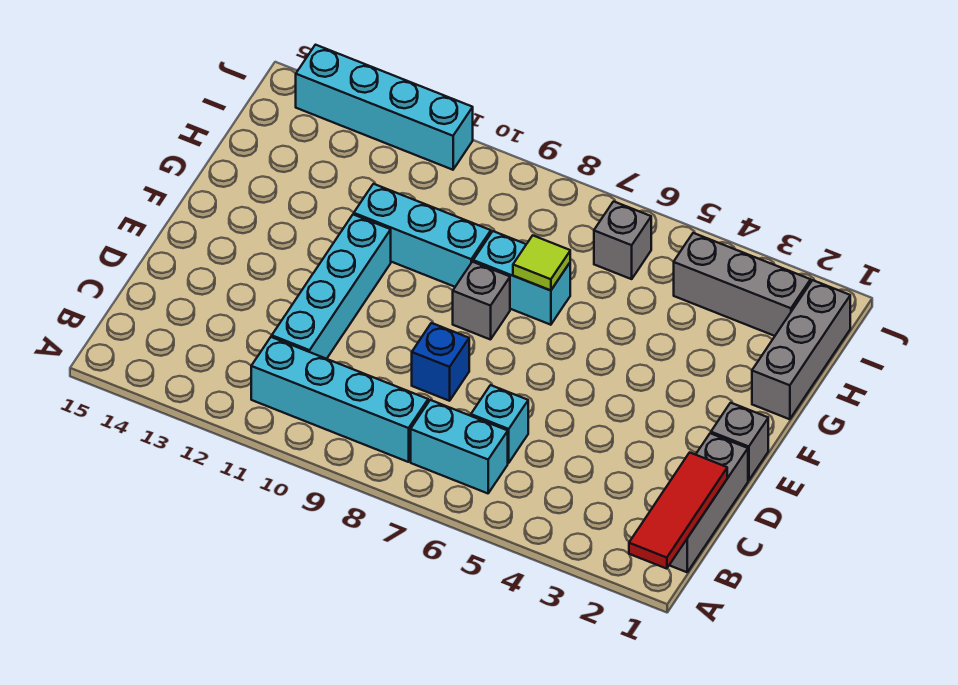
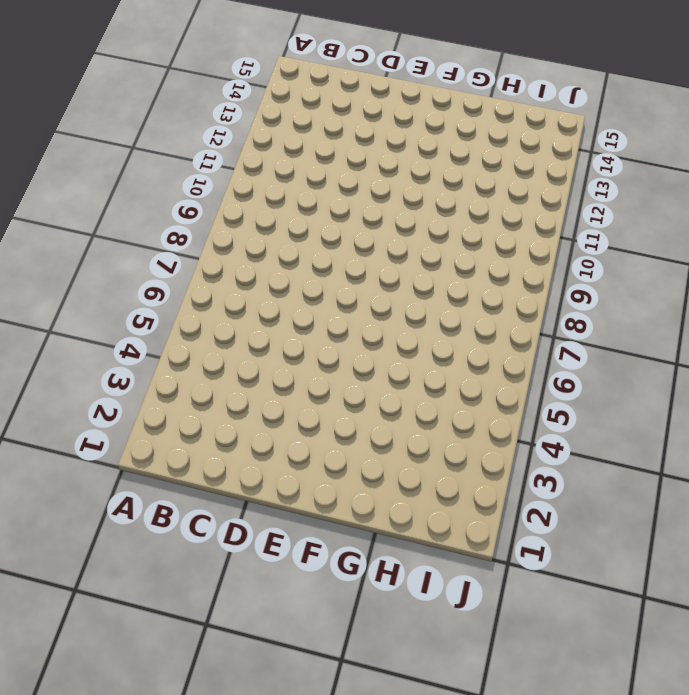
none -> grey brick B1:D1 level 1
none -> cyan brick B6:B7 level 1
none -> cyan brick B8:B11 level 1

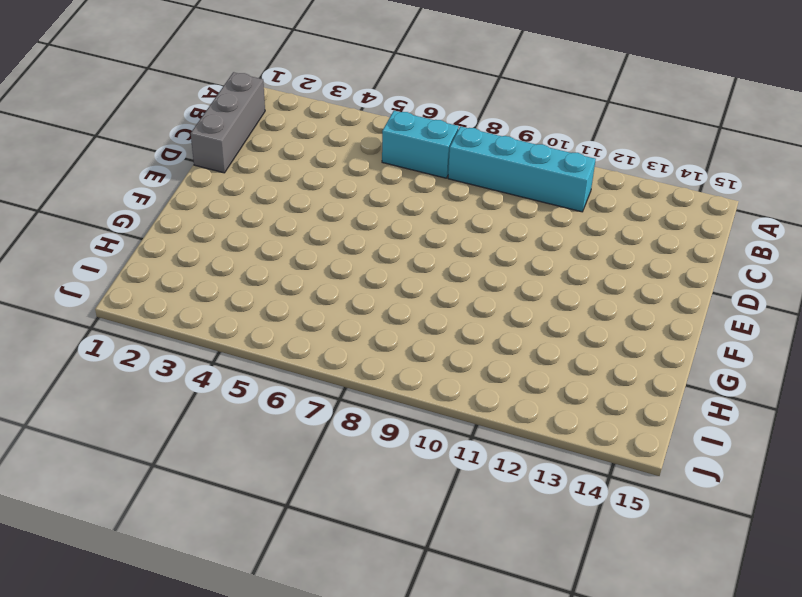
none -> cyan brick C6 level 1
none -> cyan brick C11:F11 level 1
none -> blue brick D8 level 1

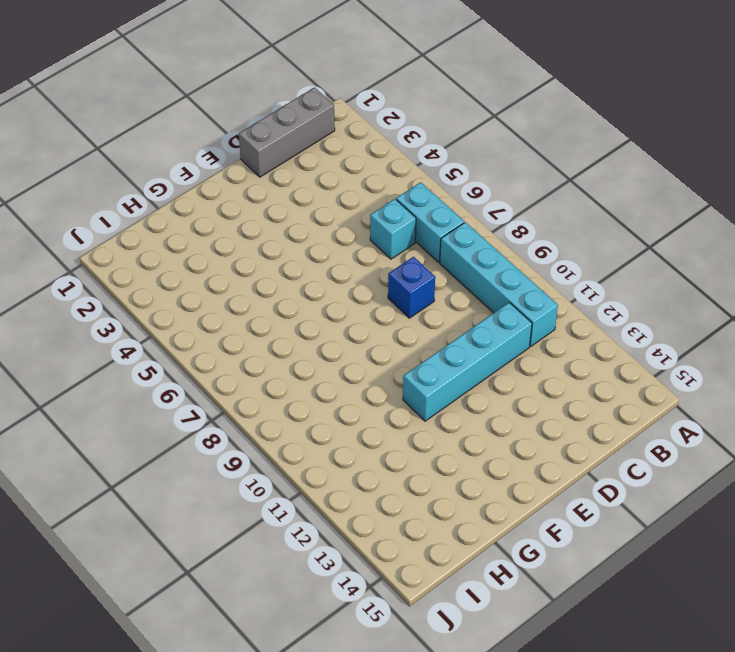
none -> grey brick E1 level 1
none -> grey brick F8 level 1
none -> grey brick G1:I1 level 1

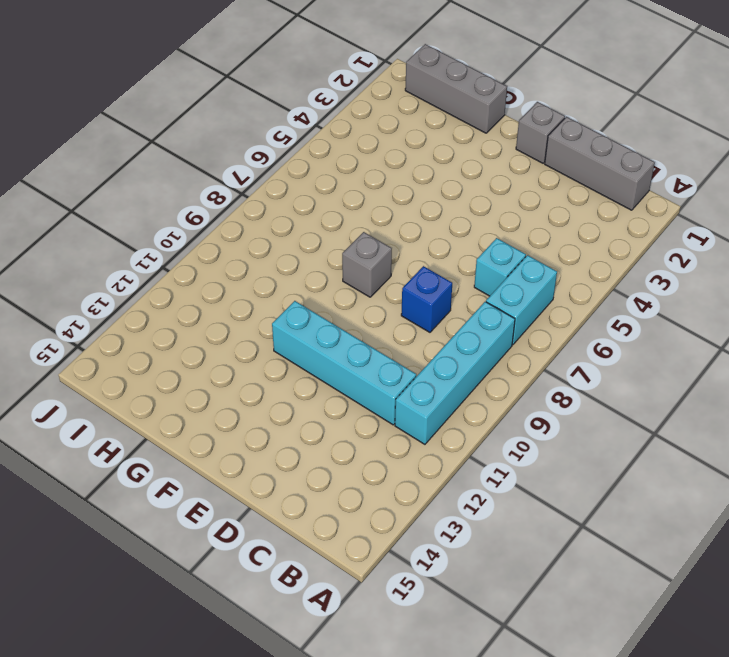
none -> cyan brick G7:G8 level 1
none -> cyan brick G9:G11 level 1
none -> grey brick I2:I4 level 1

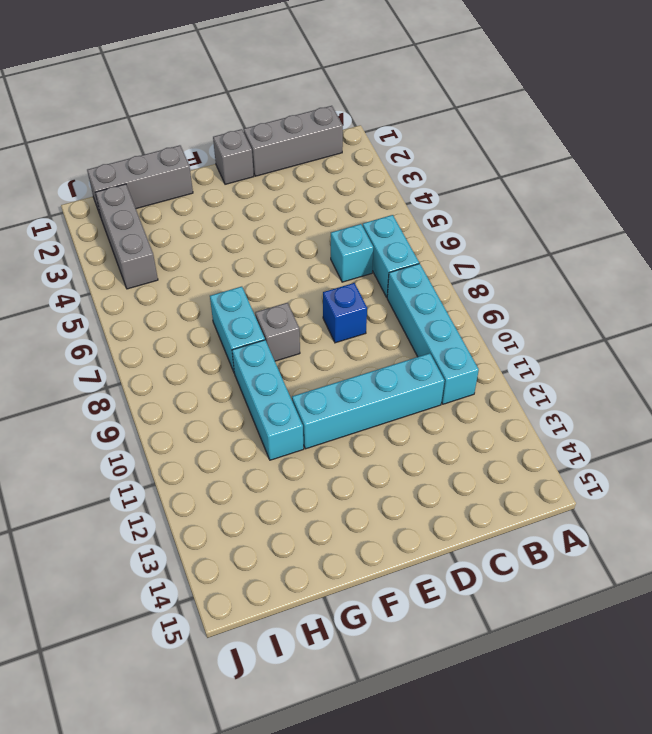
none -> grey brick I6 level 1
none -> cyan brick J11:J14 level 1
none -> red tile A1:C1 level 2

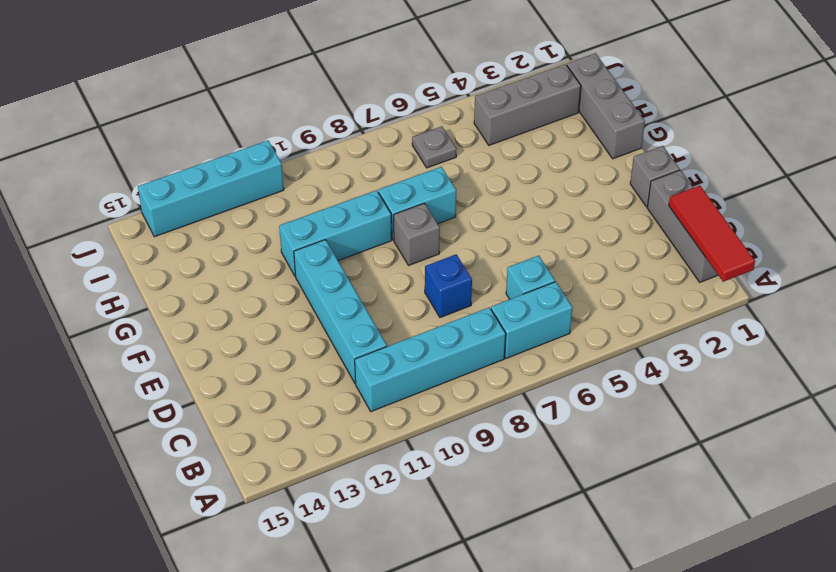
grey plate I6 level 1 -> grey brick I6 level 1
none -> lime tile G7 level 2

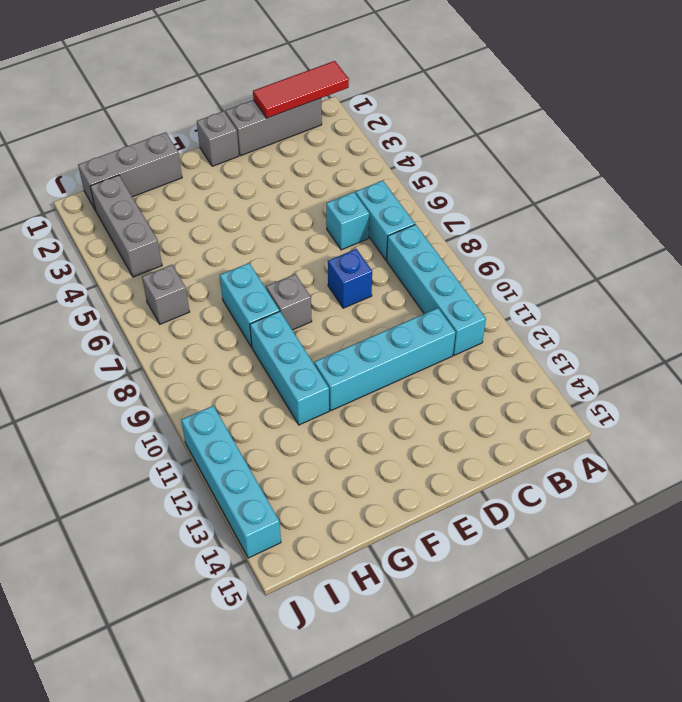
none -> lime tile G7 level 2

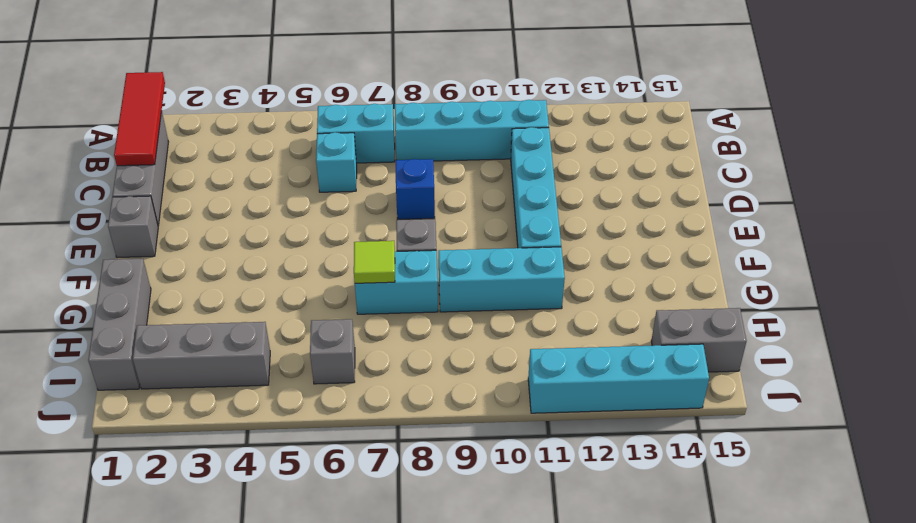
grey brick I14:I15 level 1 -> none

